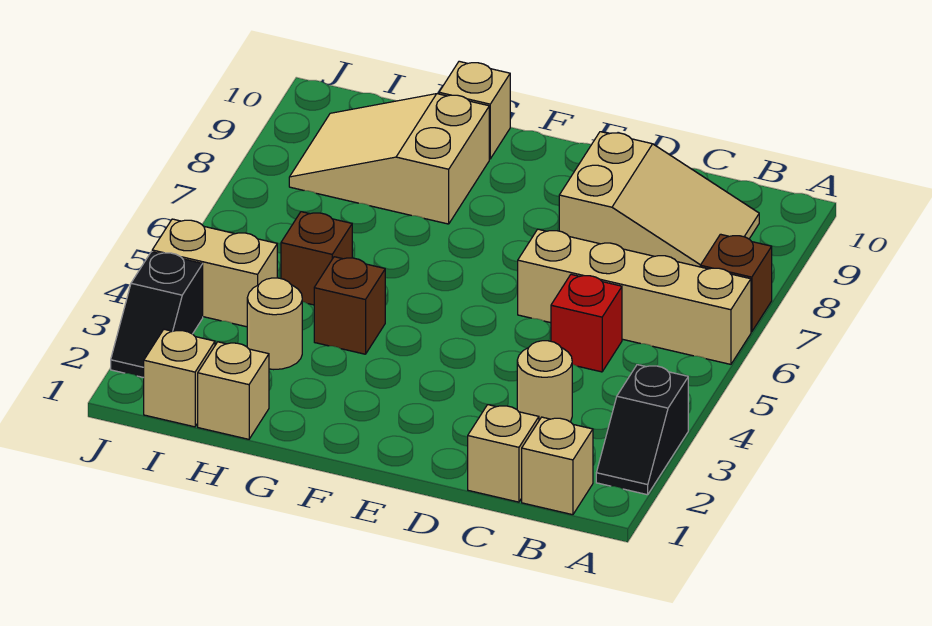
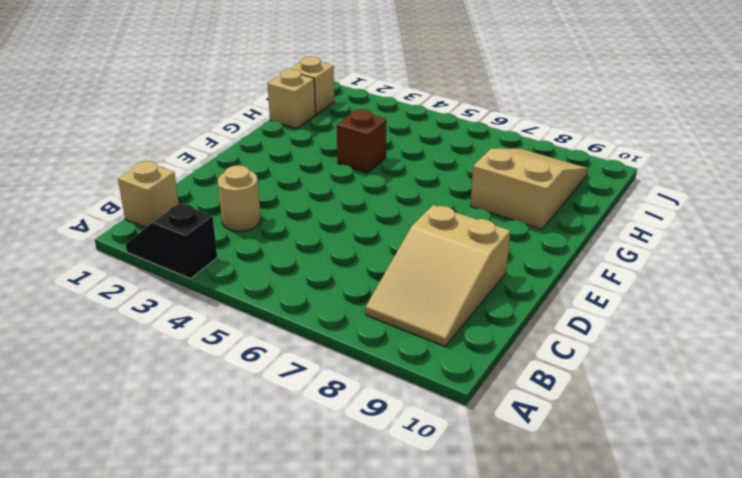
none -> tan brick A6:D6 level 1
none -> brown brick A7 level 1
none -> tan brick C1 level 1

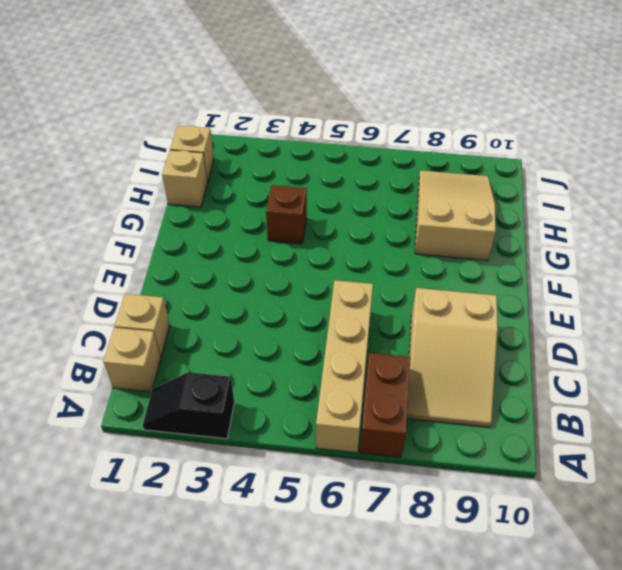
brown brick A7:B7 level 1 -> brown brick A7 level 1
none -> tan round brick C3 level 1
none -> red brick C5 level 1
none -> tan brick G10 level 1

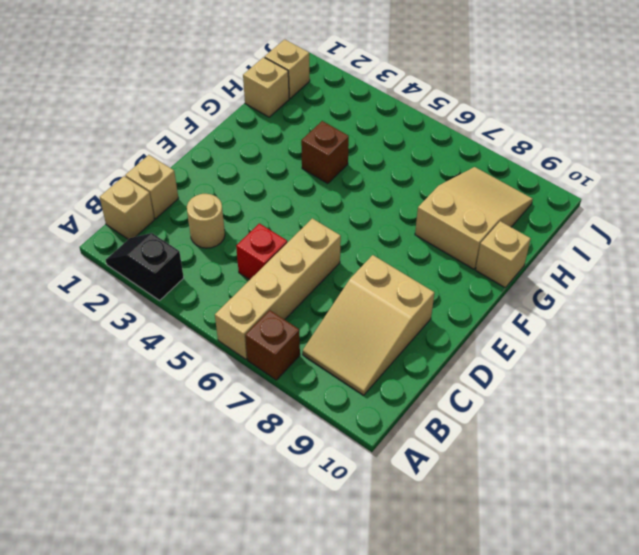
none -> tan round brick H3 level 1
none -> brown brick H5 level 1
none -> tan brick I4:J4 level 1

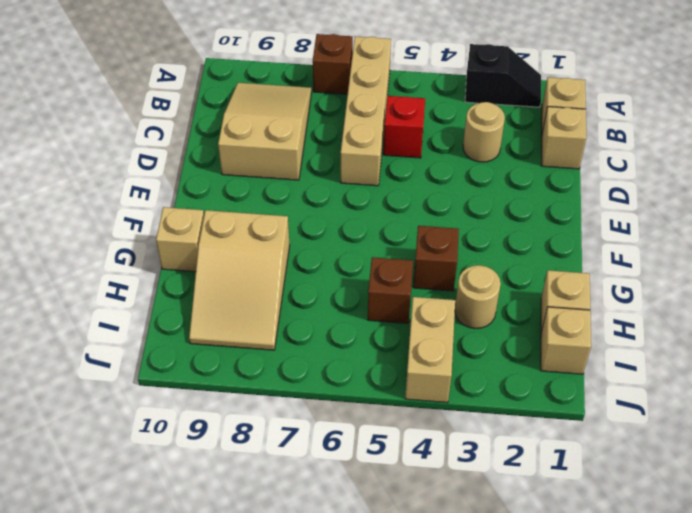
none -> black slope J2:J3 level 1 top 3

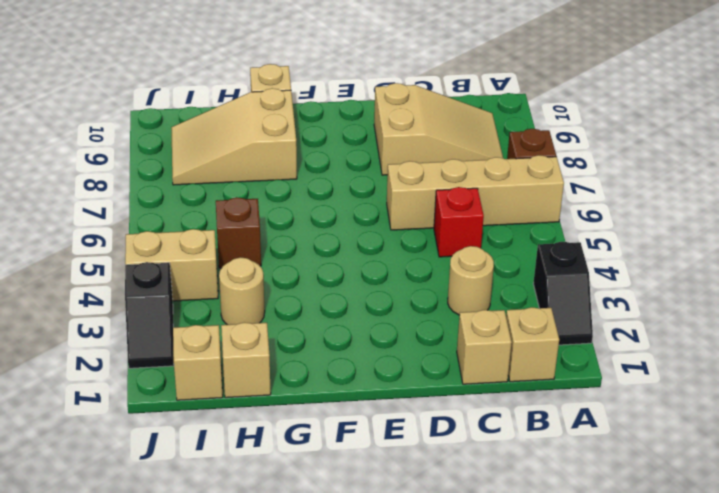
none -> brown brick G4 level 1

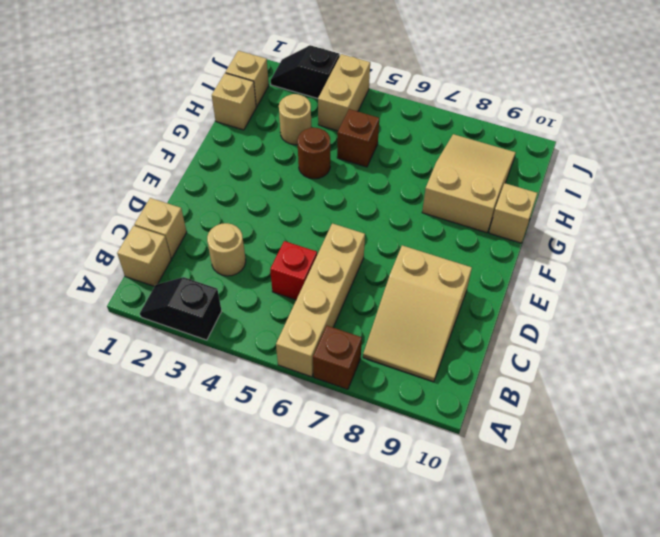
brown round brick G4 level 1 -> brown brick G4 level 1

